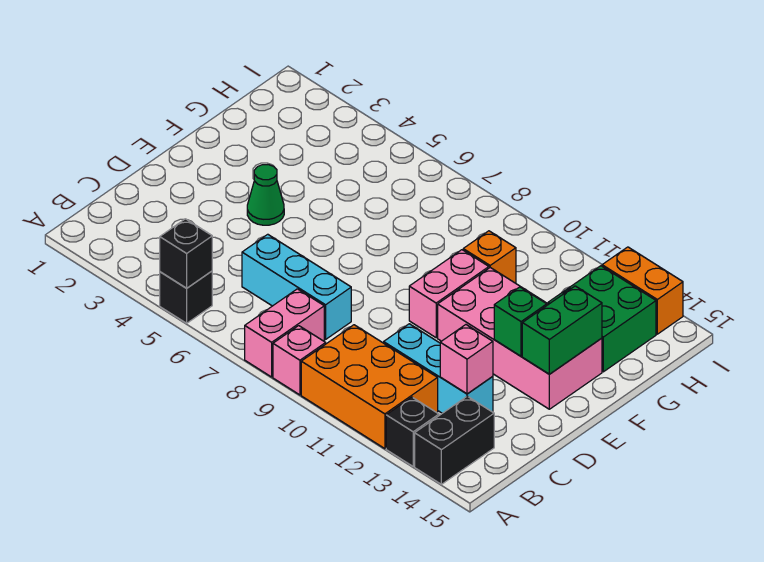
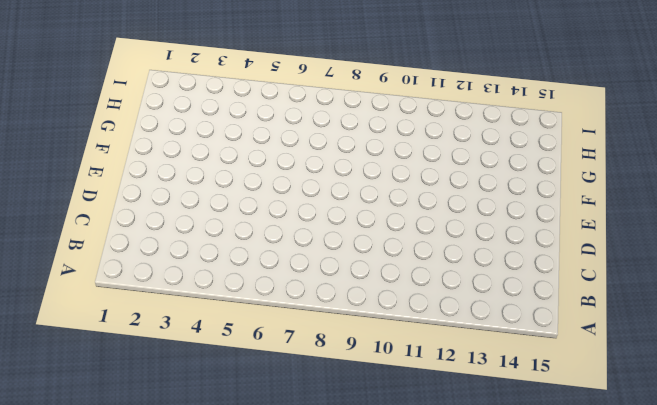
none -> black brick A5 level 1
none -> pink brick A8:B8 level 1
none -> pink brick A9 level 1

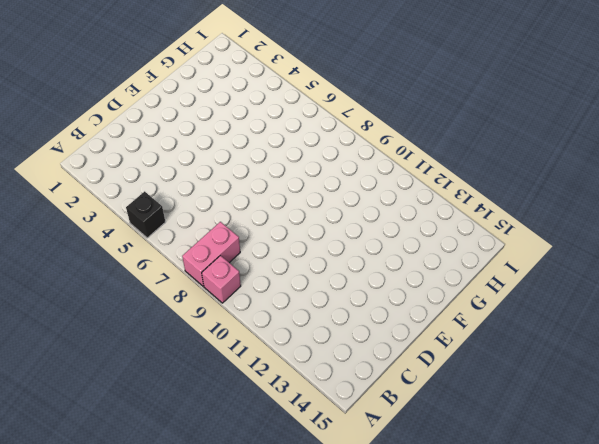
none -> orange brick A10:B12 level 1
none -> black brick A13 level 1
none -> black brick A14:B14 level 1

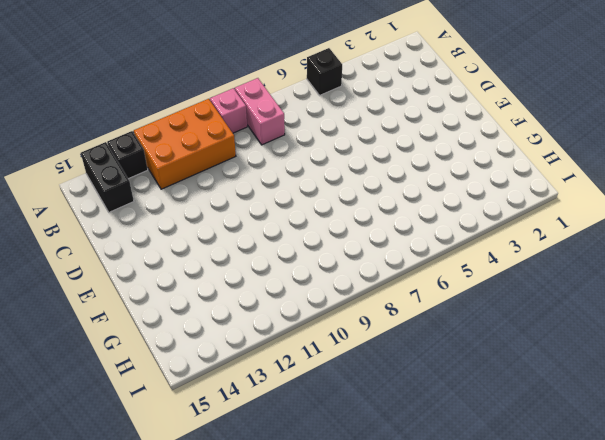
none -> cyan brick C6:C8 level 1
none -> cyan brick C11:C13 level 1
none -> green cone E4 level 1

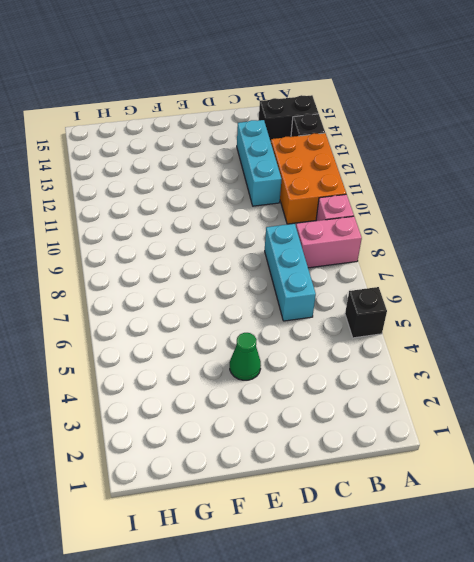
none -> pink brick E10:F10 level 1
none -> pink brick E11:F14 level 1
none -> orange brick G10 level 1

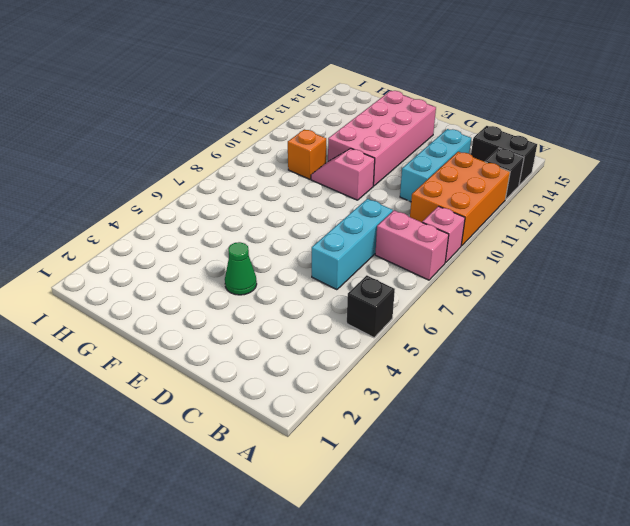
pink slope E10:F10 level 1 top E -> pink brick E10:F10 level 1
none -> green brick G13:H14 level 1
none -> orange brick I13:I14 level 1
none -> black brick A5 level 2

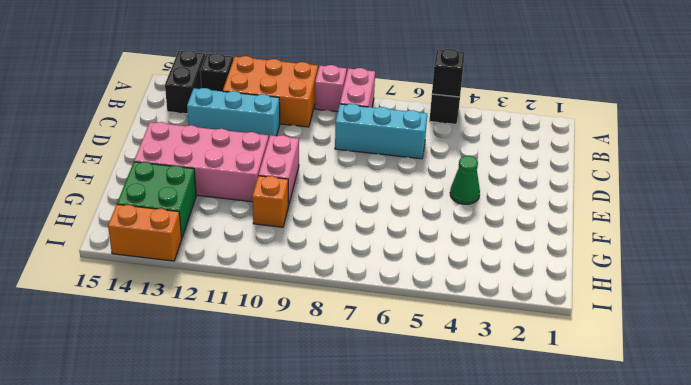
none -> pink brick C13 level 2
none -> green brick E13 level 2
none -> green brick E14:F14 level 2

